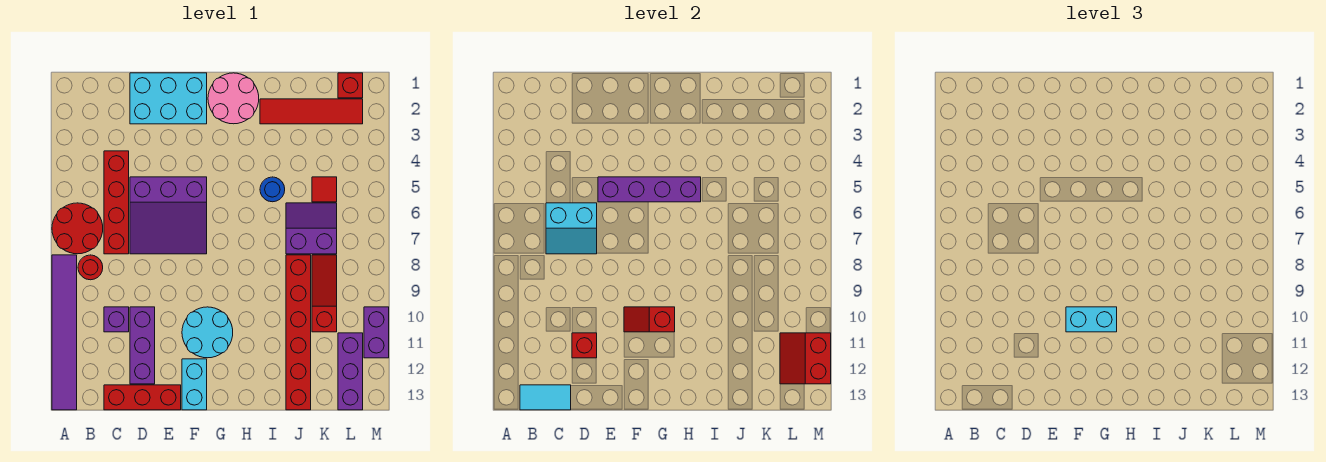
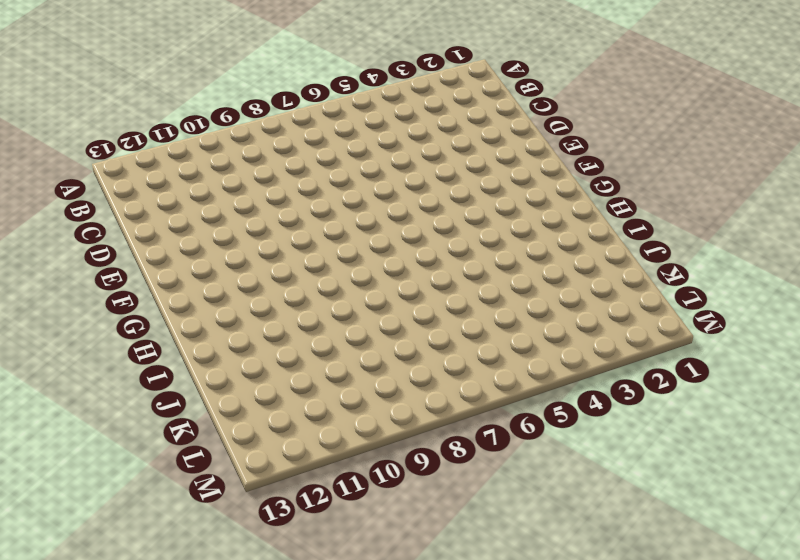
none -> red round brick A6:B7 level 1
none -> purple tile A8:A13 level 1
none -> red round brick B8 level 1

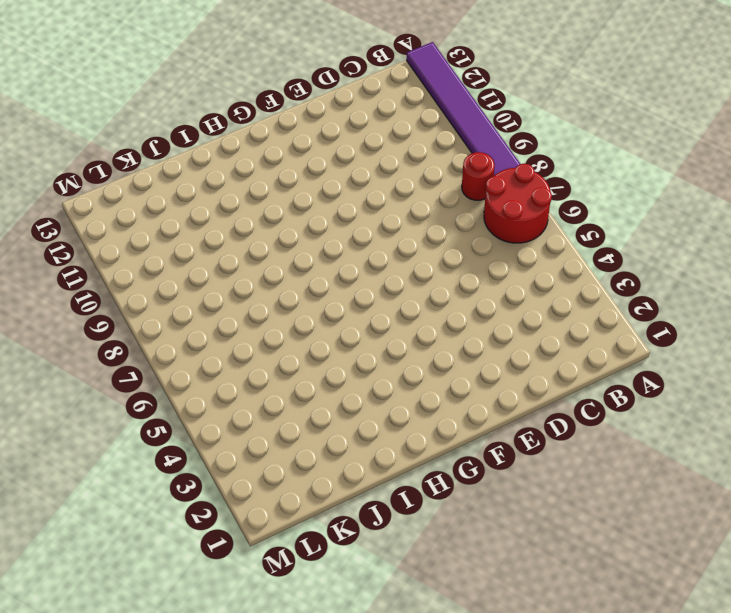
none -> red brick C4:C7 level 1
none -> purple brick C10 level 1
none -> red brick C13:E13 level 1

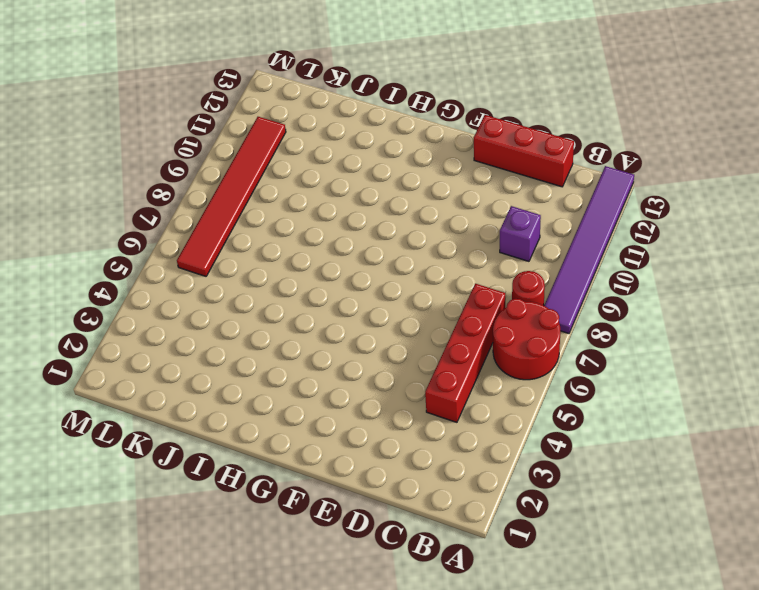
red tile L6:L11 level 1 -> purple brick L11:L13 level 1
none -> cyan brick D1:F2 level 1
none -> purple slope D5:F7 level 1 top 5
none -> purple brick D10:D12 level 1

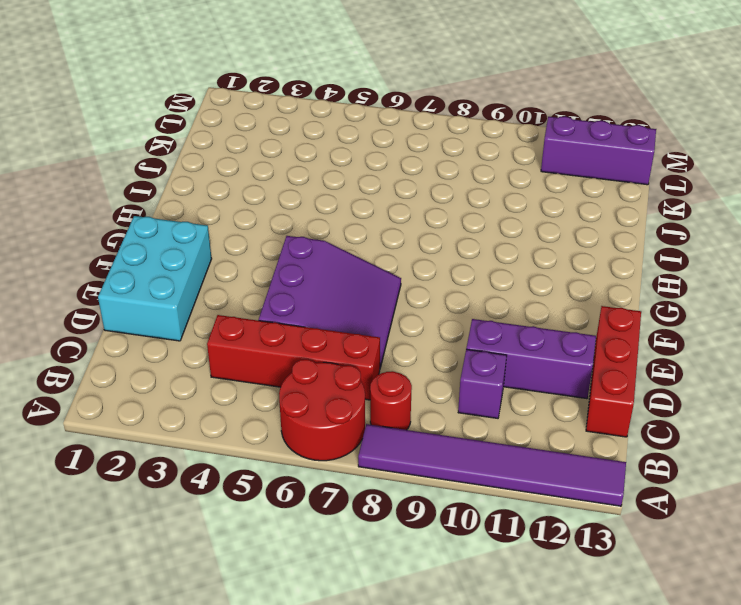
none -> cyan round brick F10:G11 level 1
none -> cyan brick F12:F13 level 1
none -> pink round brick G1:H2 level 1

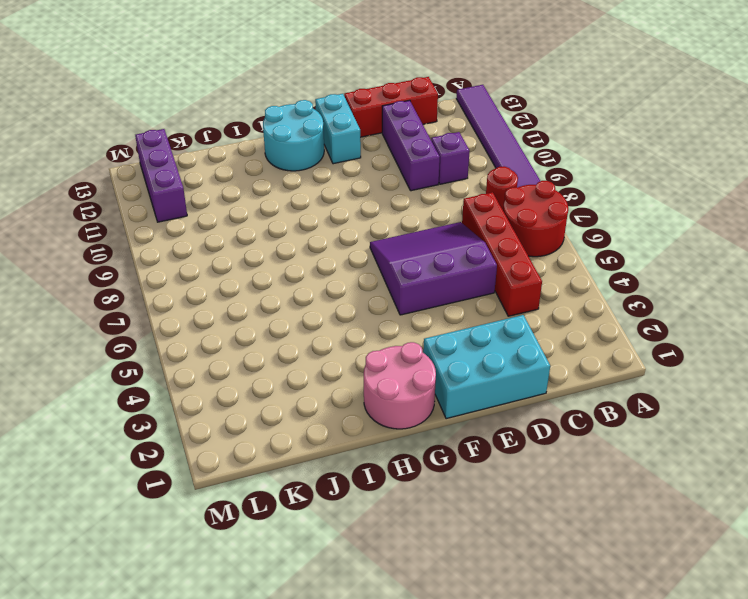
cyan round brick G12:H13 level 1 -> cyan round brick F10:G11 level 1
none -> red tile I2:L2 level 1
none -> blue round brick I5 level 1
none -> purple slope J6:K7 level 1 top 7

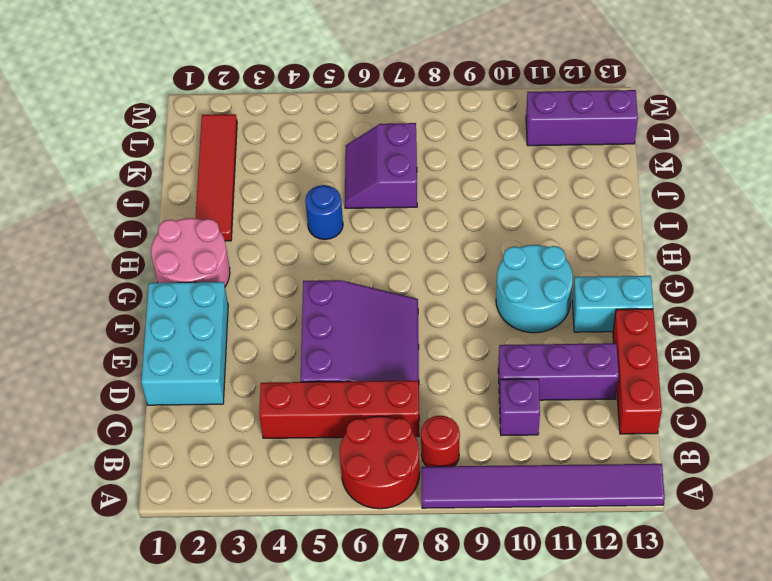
none -> red brick J8:J13 level 1
none -> red tile K5 level 1
none -> red slope K8:K10 level 1 top 10

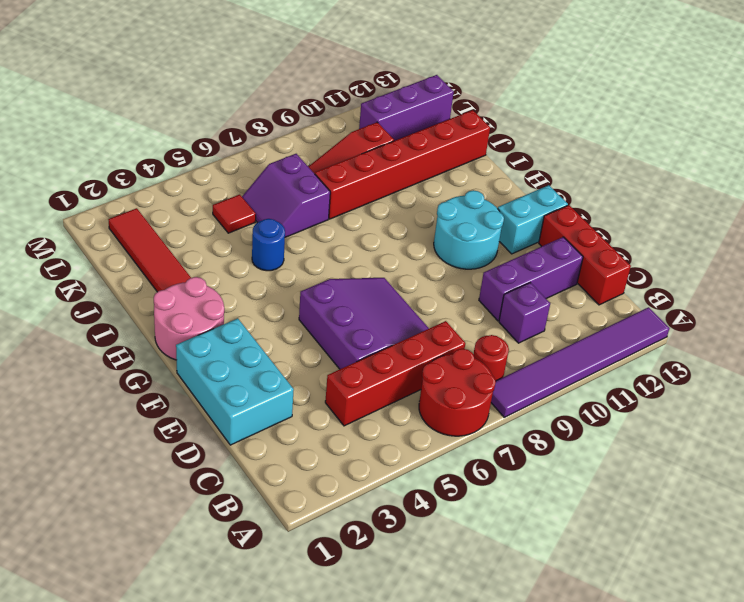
none -> red brick L1 level 1
none -> purple brick M10:M11 level 1
none -> cyan tile B13:C13 level 2

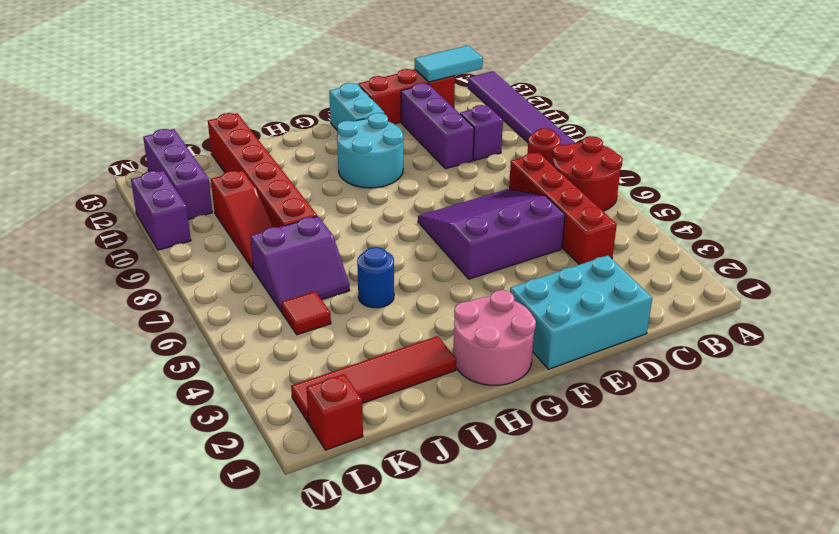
none -> cyan slope C6:D7 level 2 top 6
none -> red brick D11 level 2
none -> purple brick E5:H5 level 2

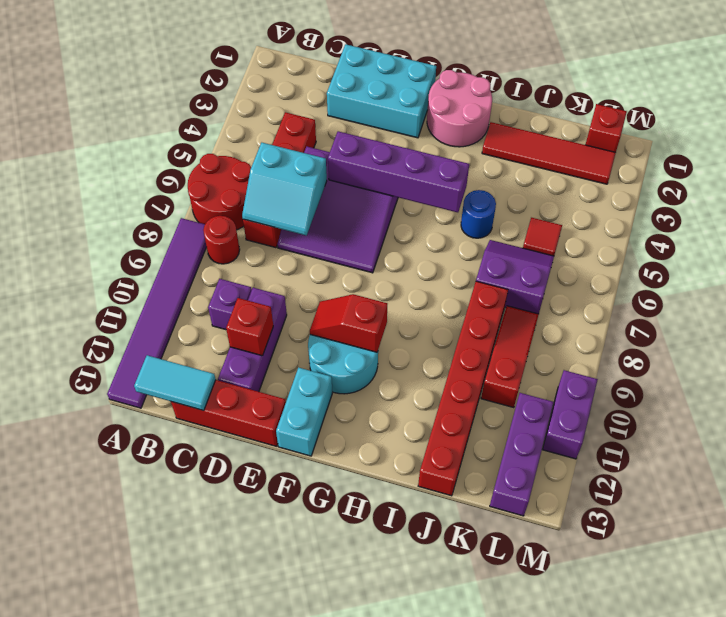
none -> red slope L11:M12 level 2 top M
none -> cyan brick F10:G10 level 3

